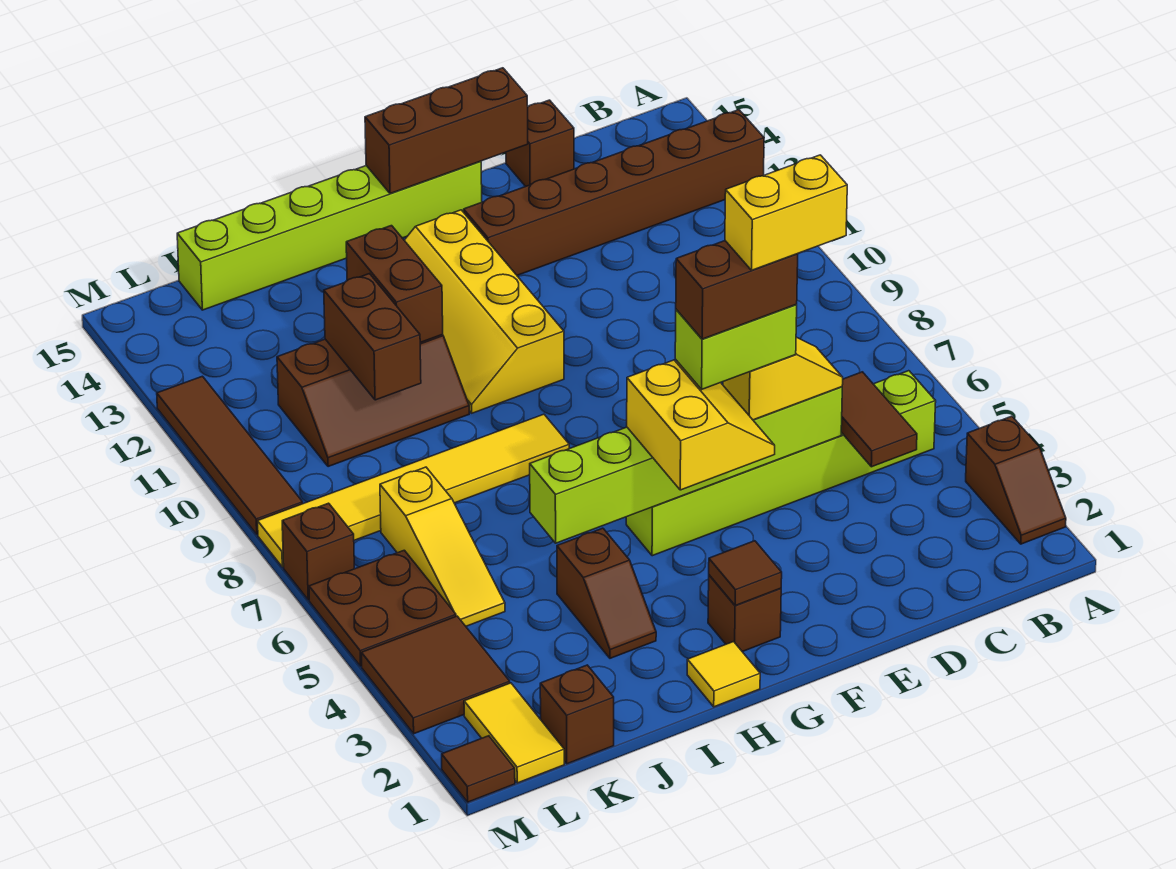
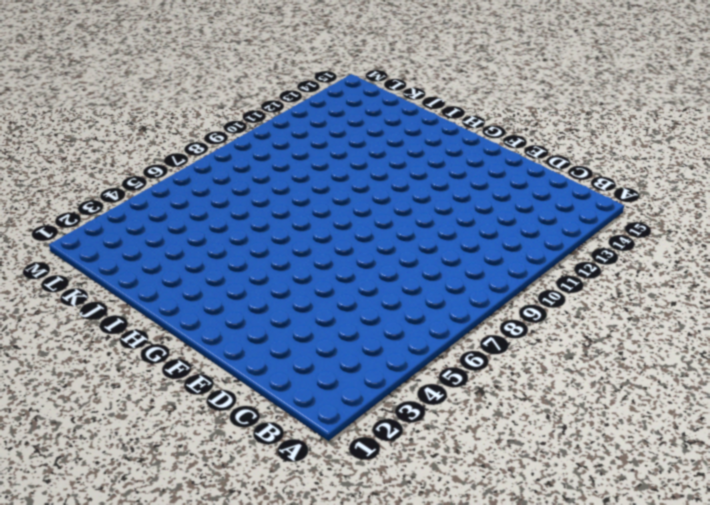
none -> brown slope A2:A3 level 1 top 3
none -> brown brick A13:F13 level 1
none -> lime brick B5:G5 level 1
none -> brown brick D15 level 1

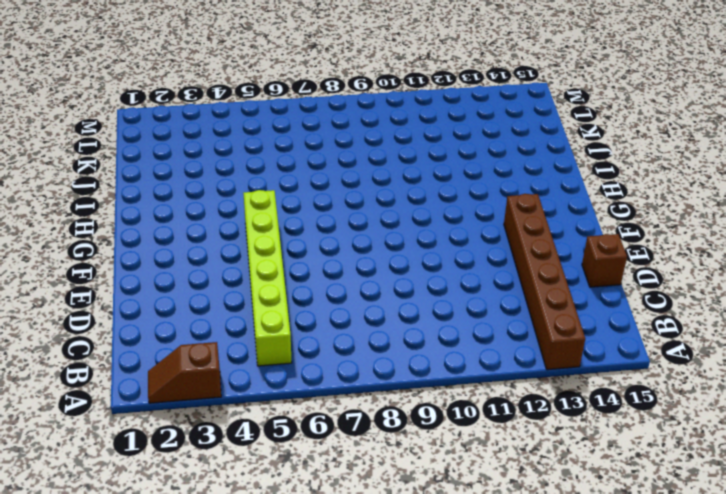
none -> lime brick F15:K15 level 1
none -> brown brick G2 level 1
none -> yellow slope G10:H13 level 1 top G
none -> yellow tile H1 level 1

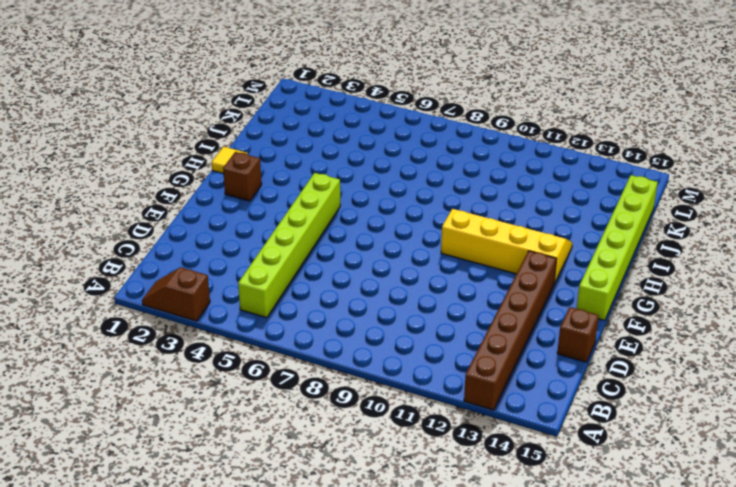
none -> yellow tile H8:M8 level 1
none -> brown slope I3:I4 level 1 top 4
none -> brown slope I10:K11 level 1 top 11
none -> brown brick K1 level 1

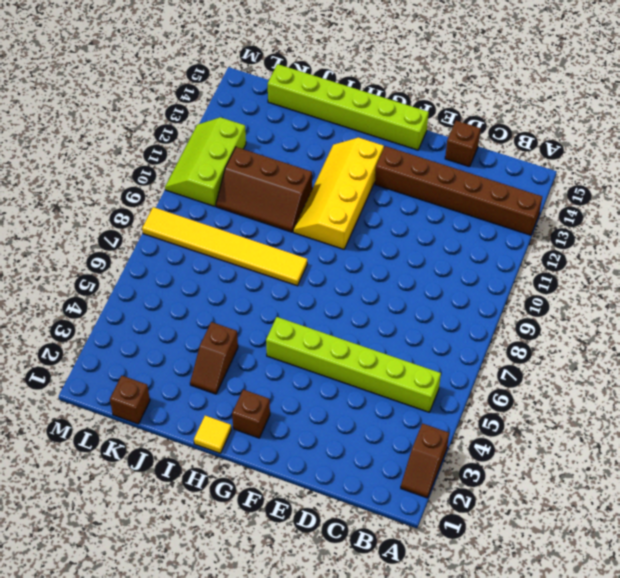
lime slope L10:M12 level 1 top L -> brown tile M9:M12 level 1
none -> yellow slope K5:K7 level 1 top 7
none -> yellow tile L1:L2 level 1
none -> brown tile L3:M4 level 1
none -> brown plate L5:M6 level 1

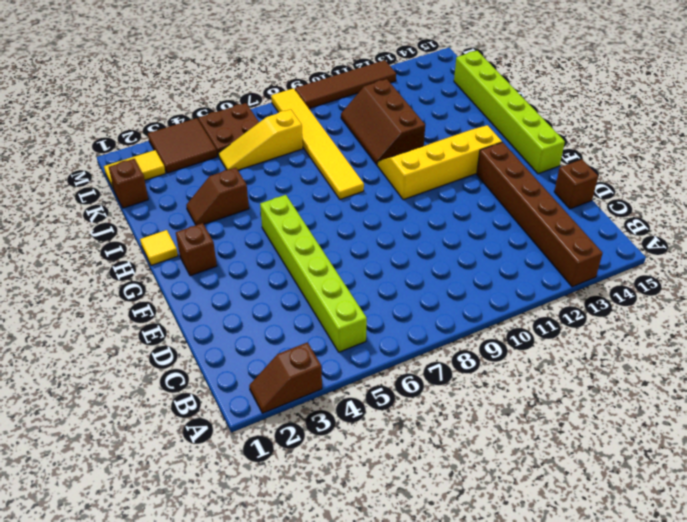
none -> brown tile M1 level 1
none -> brown brick M7 level 1
none -> brown tile C4:C5 level 2
none -> lime brick D5:I5 level 2

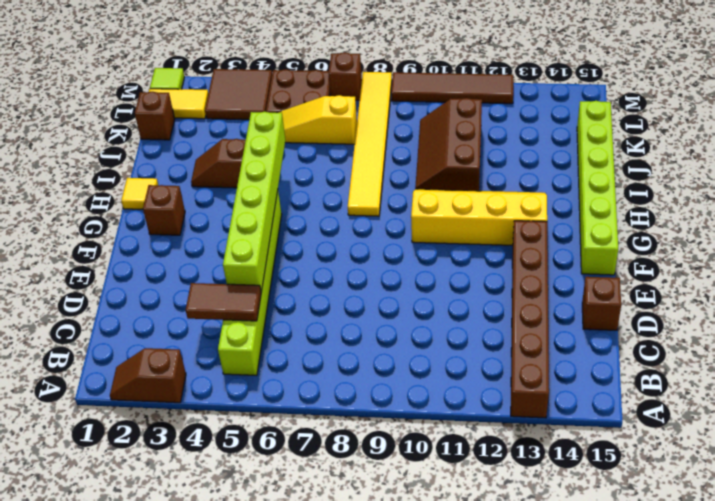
lime tile M1 level 1 -> brown tile M1 level 1
none -> brown brick E15:G15 level 2
none -> brown tile G2 level 2
none -> brown brick I11:I12 level 2
none -> brown brick J10:J11 level 2

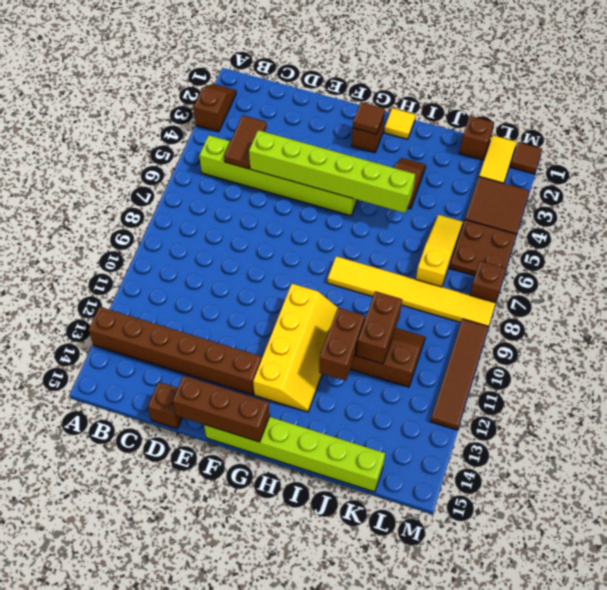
none -> yellow slope D5:E5 level 3 top E
none -> yellow slope F4:G5 level 3 top G
none -> lime brick E5:F5 level 4
none -> brown brick E5:F5 level 5

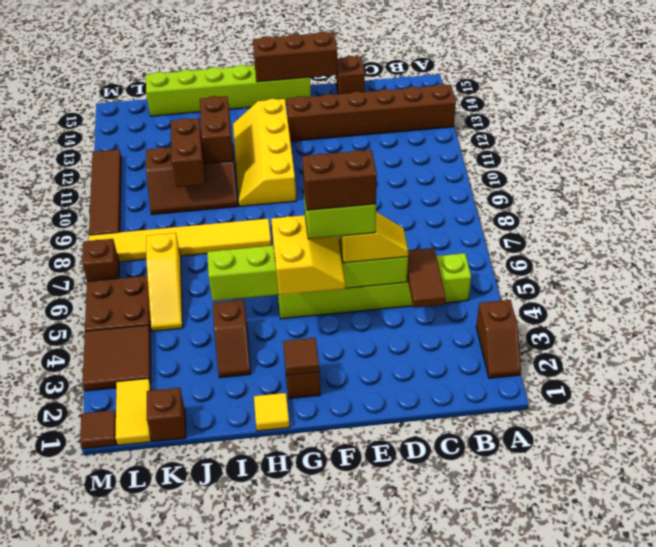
none -> yellow brick D5:E5 level 6

